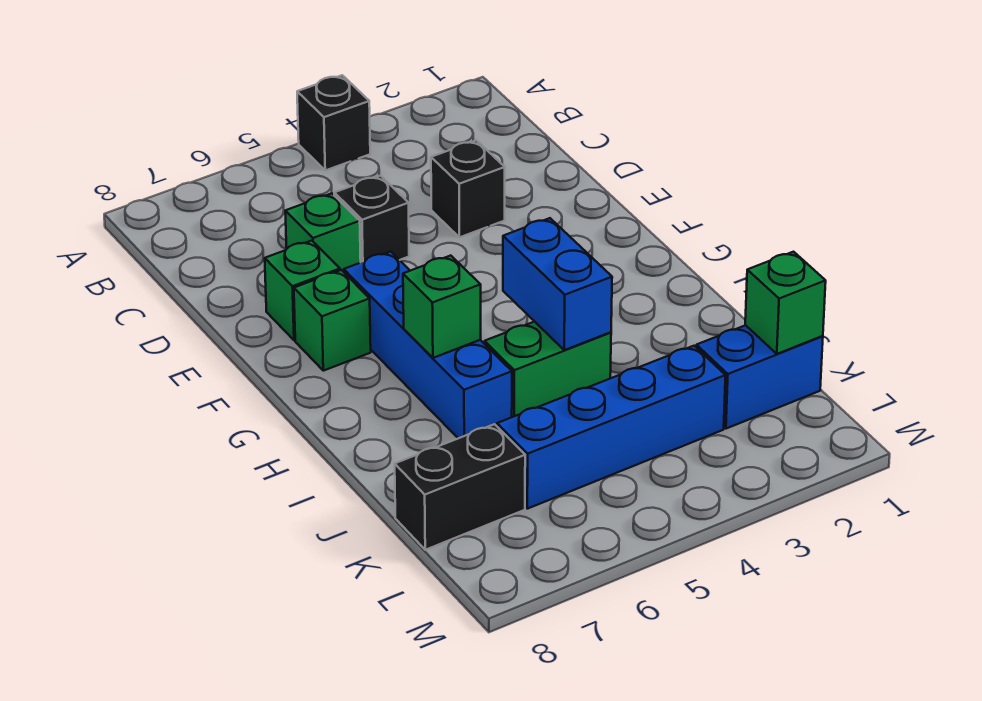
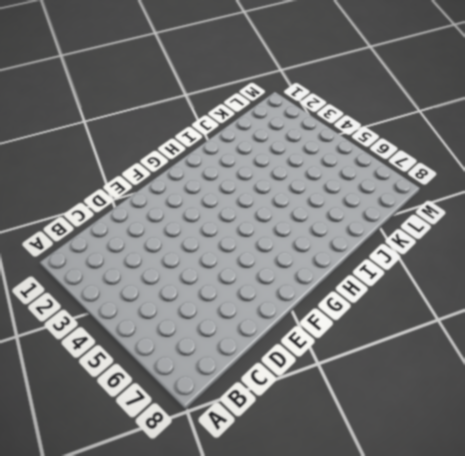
none -> black brick A4 level 1
none -> black brick D3 level 1
none -> black brick D5 level 1

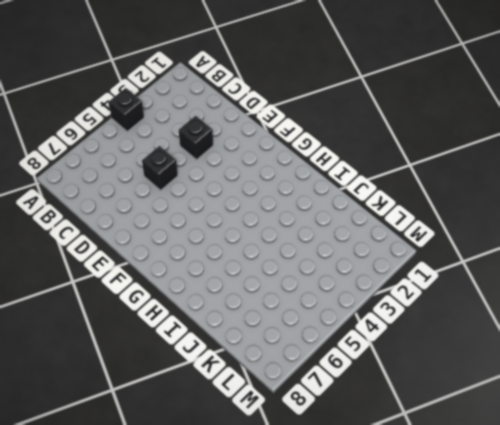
none -> green brick D6 level 1
none -> green brick E7 level 1
none -> blue brick F6:I6 level 1

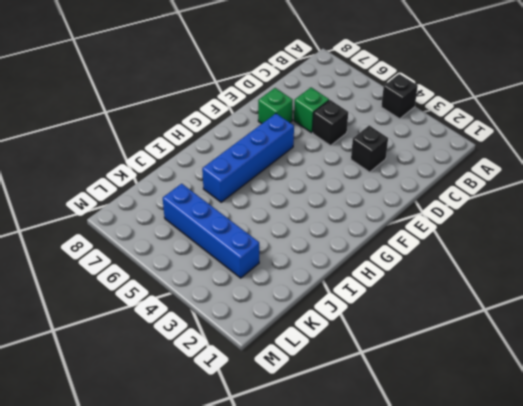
none -> green brick F7 level 1
none -> green brick I4:I5 level 1
none -> blue brick K1:K2 level 1

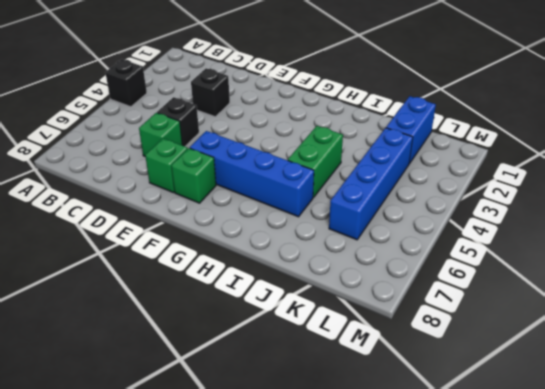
none -> black brick K7:K8 level 1
none -> blue brick H4:I4 level 2
none -> green brick H6 level 2

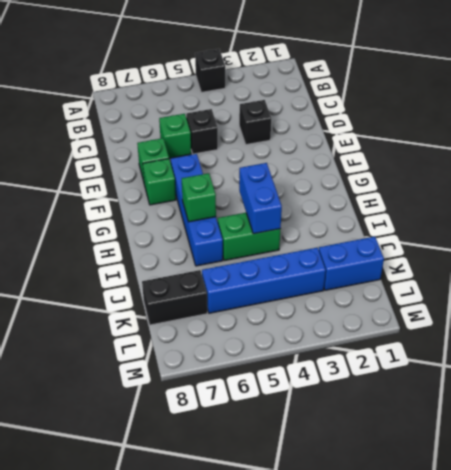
none -> green brick K1 level 2

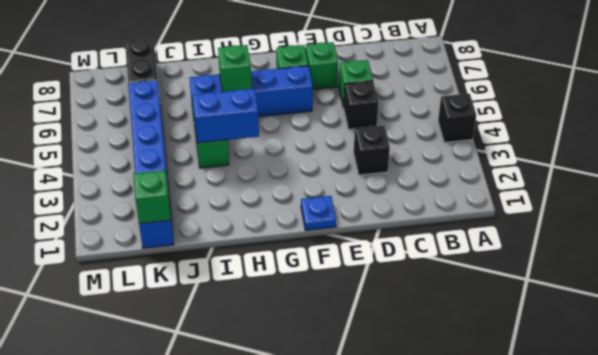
blue plate F1 level 1 -> none

